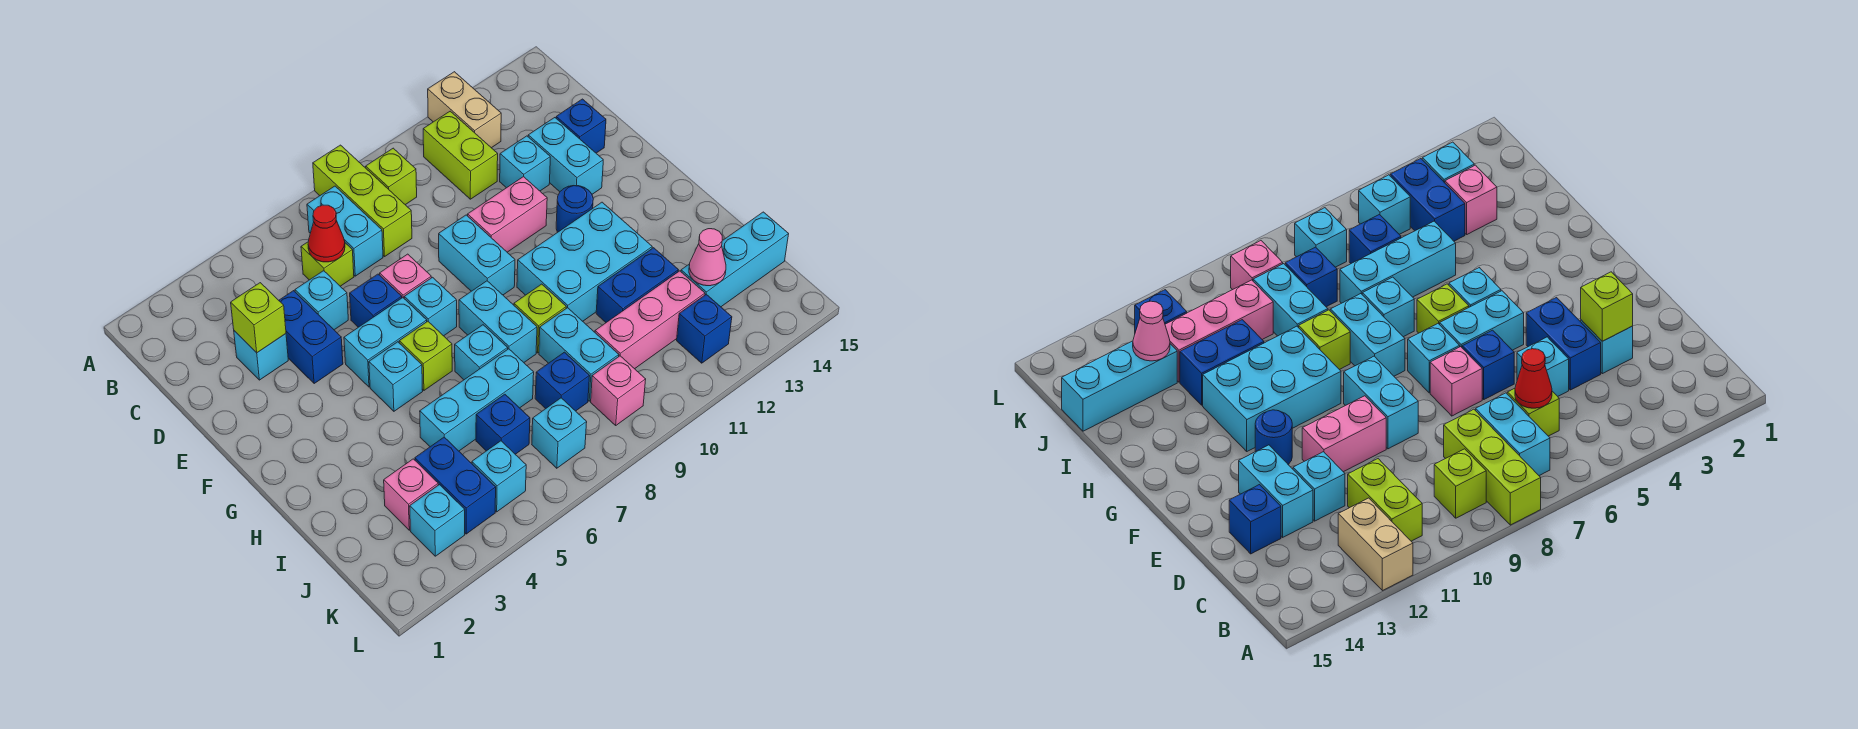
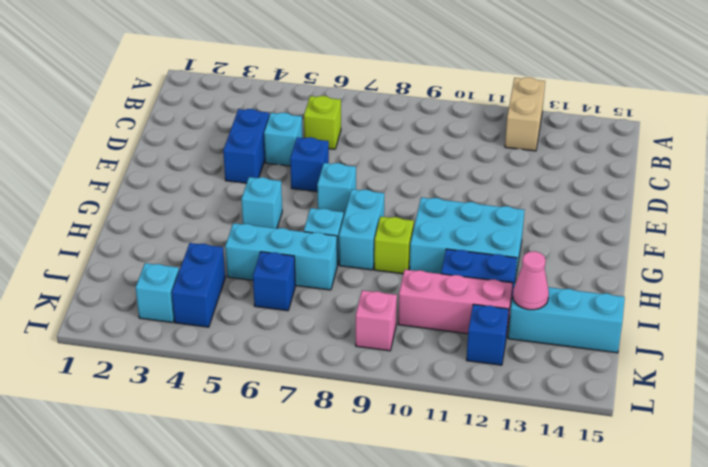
none -> lime brick A8:C8 level 1
none -> cyan brick B7:C7 level 1
none -> lime brick B9 level 1
none -> lime brick B11:C11 level 1

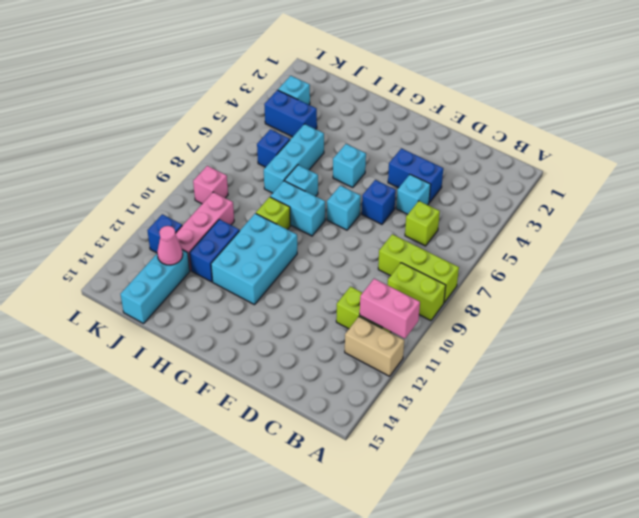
lime brick A9:B9 level 1 -> lime brick B9 level 1
pink brick A11:B11 level 2 -> pink brick E10:E11 level 1
none -> cyan brick B7:C7 level 1
none -> cyan brick D3 level 1
none -> cyan brick D12 level 1
none -> cyan brick D13:E13 level 1

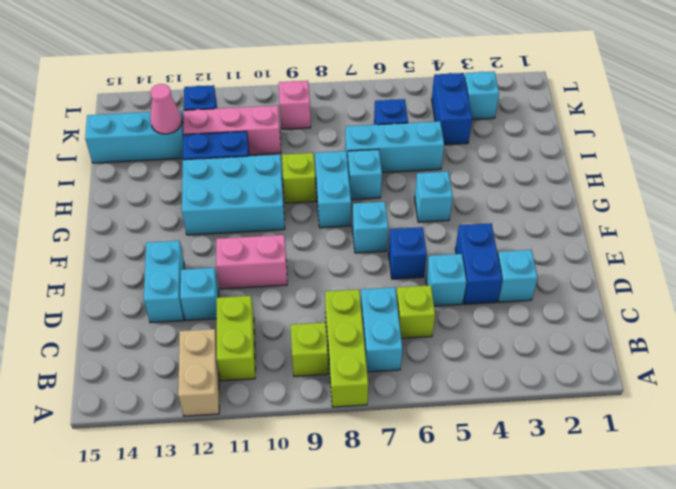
none -> blue brick D14 level 1
none -> pink brick E7 level 1
none -> cyan brick E9:F9 level 1
none -> cyan brick F5:F6 level 1

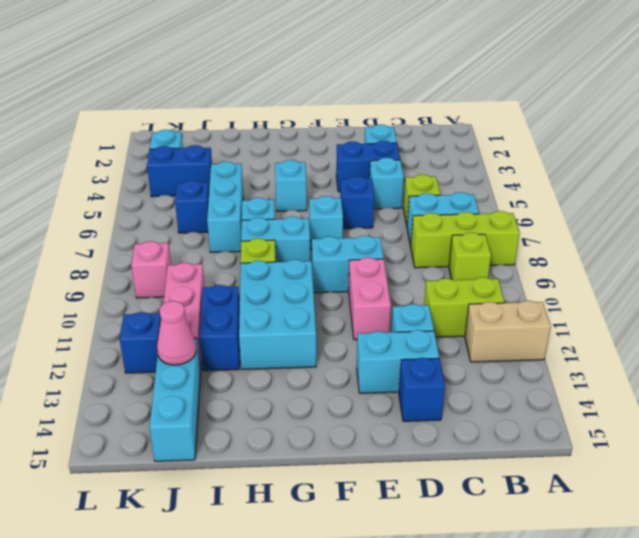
none -> pink brick E7 level 1
none -> cyan brick F5:F6 level 1
none -> blue round brick F12 level 1
none -> lime brick G6 level 1

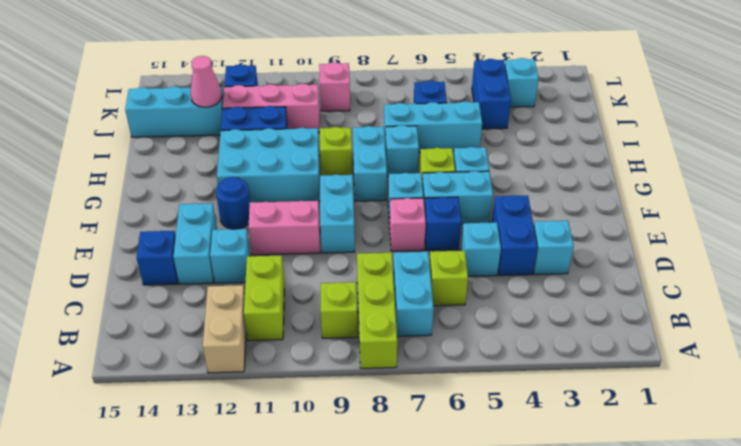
none -> cyan brick I9:J9 level 1
none -> pink brick J3 level 1
none -> blue brick J8 level 1
none -> cyan brick K5 level 1

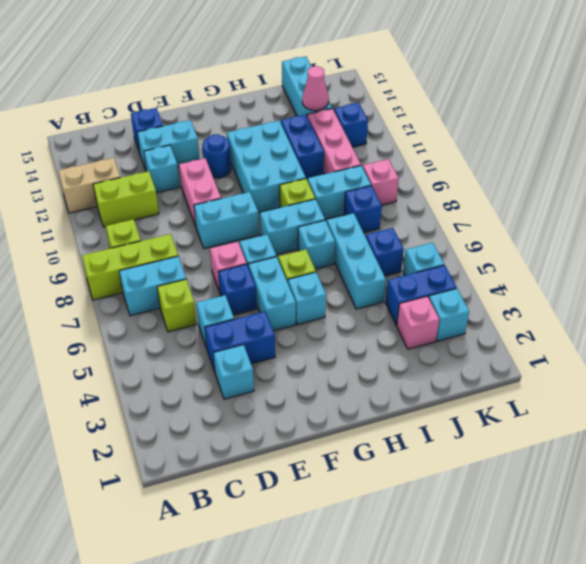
none -> cyan brick K7 level 1
none -> red cone C6 level 2
none -> lime brick D3 level 2

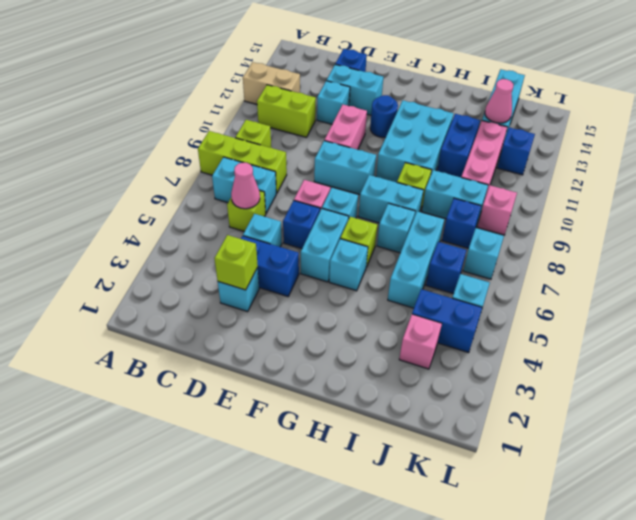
pink cone C6 level 2 -> red cone C6 level 2
none -> cyan brick K3 level 1

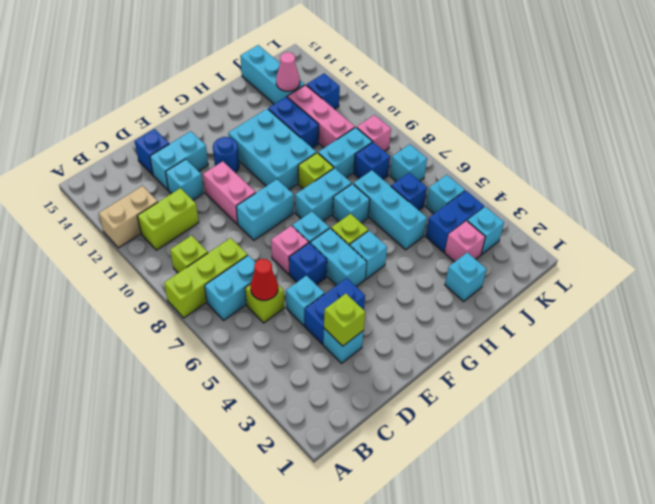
cyan brick I2 level 1 -> none

